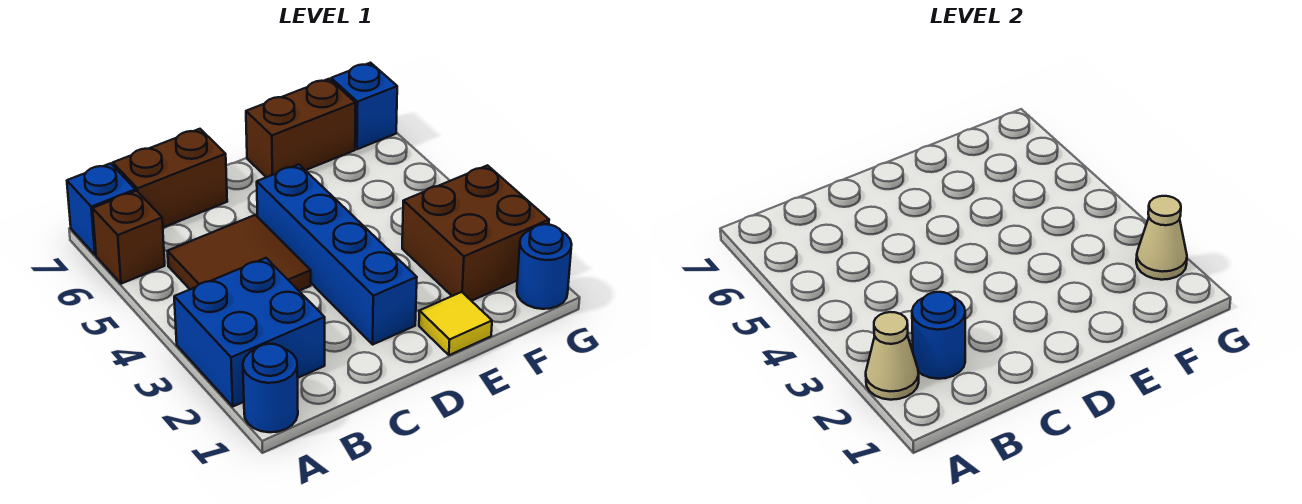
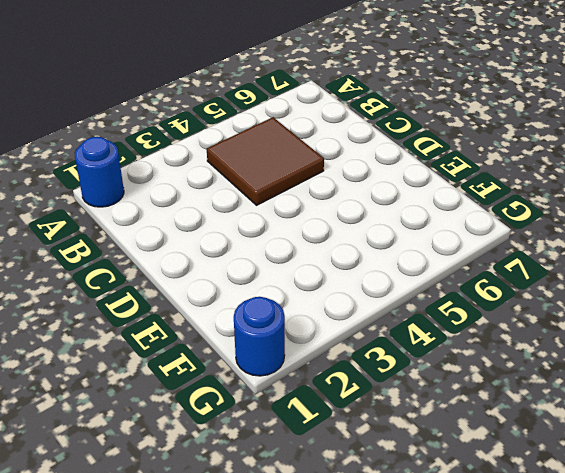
none -> blue brick A2:B3 level 1
none -> brown brick A6 level 1
none -> blue brick A7 level 1

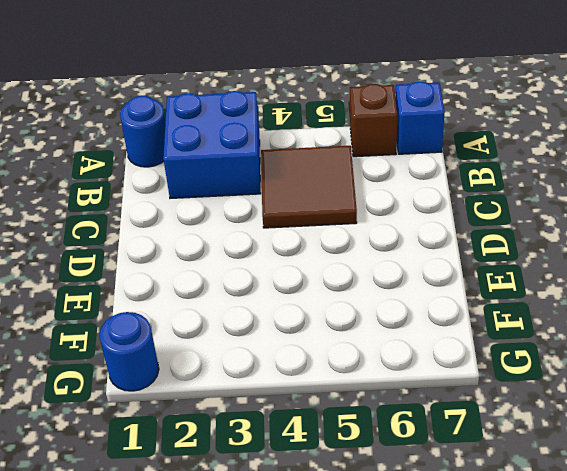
none -> brown brick B7:C7 level 1
none -> blue brick D2:D5 level 1
none -> yellow tile E1 level 1

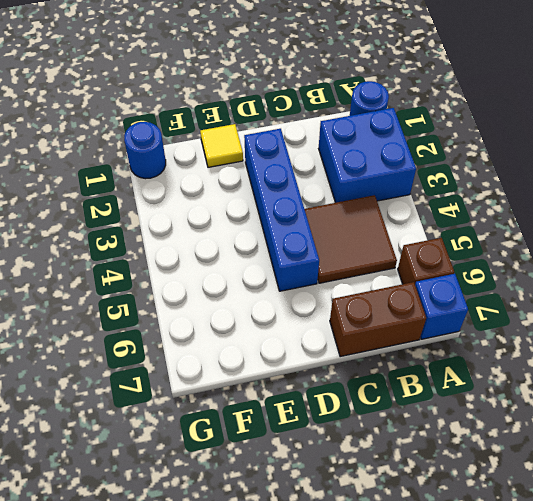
none -> brown brick E7:F7 level 1
none -> brown brick F2:G3 level 1
none -> blue brick G7 level 1

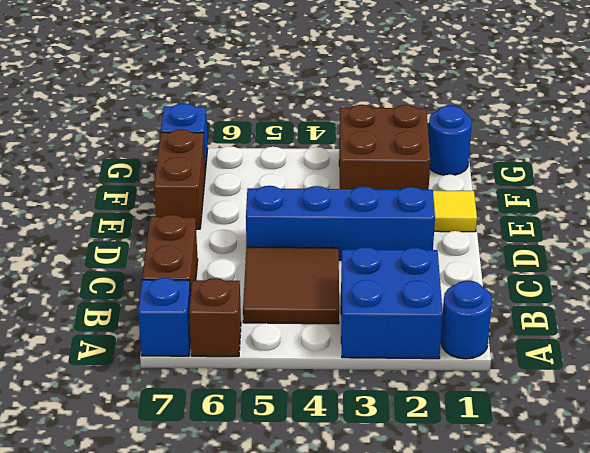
none -> tan cone A2 level 2
none -> blue round brick B2 level 2
none -> tan cone G2 level 2

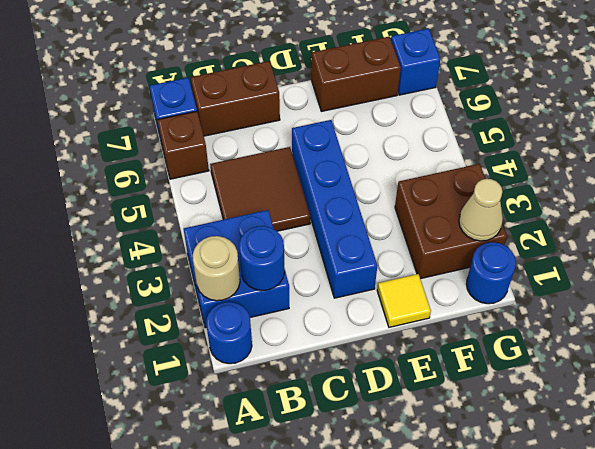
tan round brick A2 level 2 -> tan cone A2 level 2

